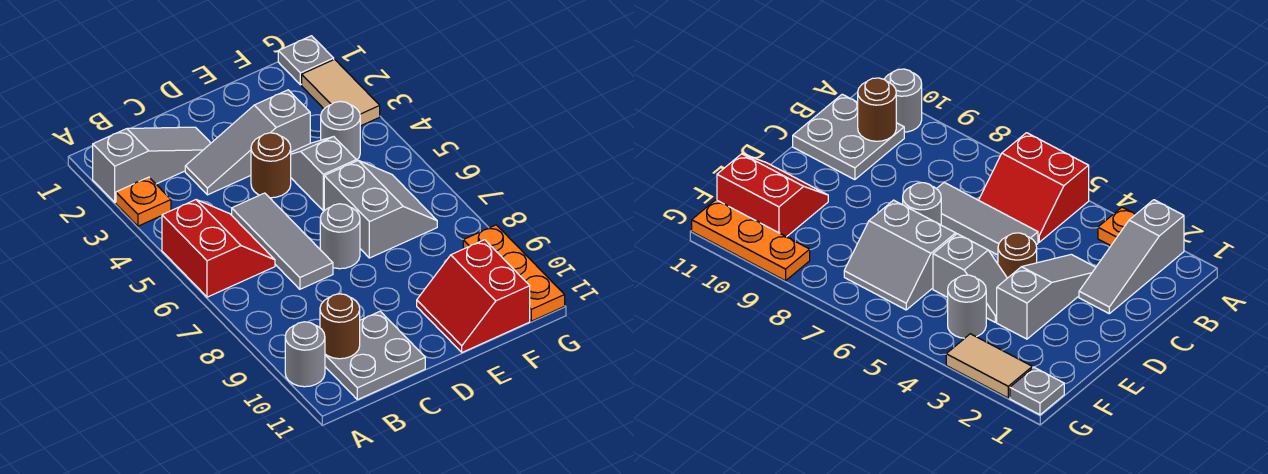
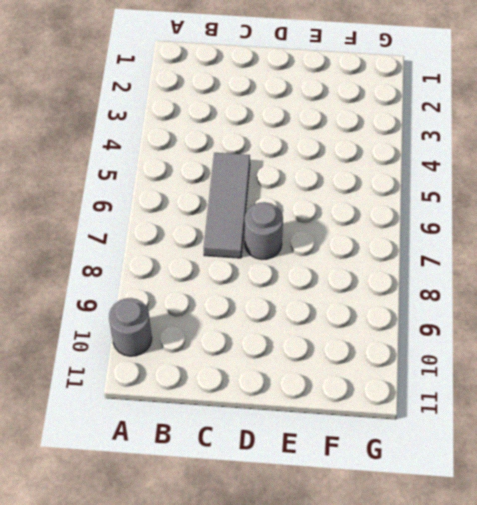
none -> grey slope A2:C2 level 1 top A
none -> orange plate A3 level 1
none -> red slope A5:B6 level 1 top A

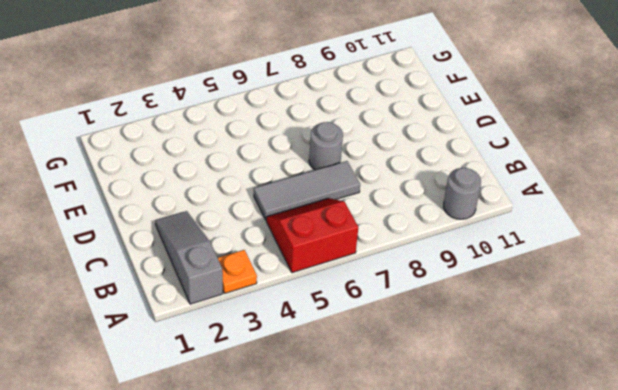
none -> grey plate B10:C11 level 1
none -> grey slope C3:E3 level 1 top E
none -> brown round brick D4 level 1

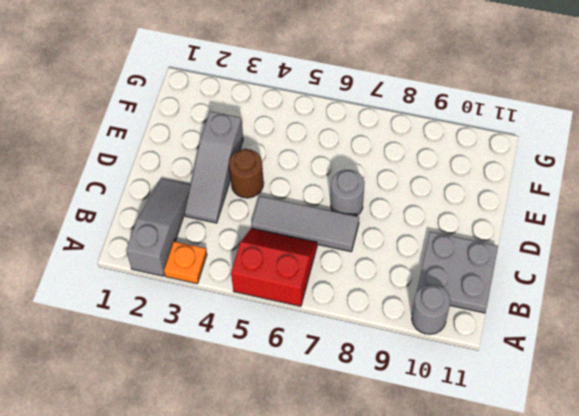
none -> grey slope E4:E5 level 1 top 5
none -> grey slope E6:F7 level 1 top E
none -> red slope E10:F11 level 1 top F

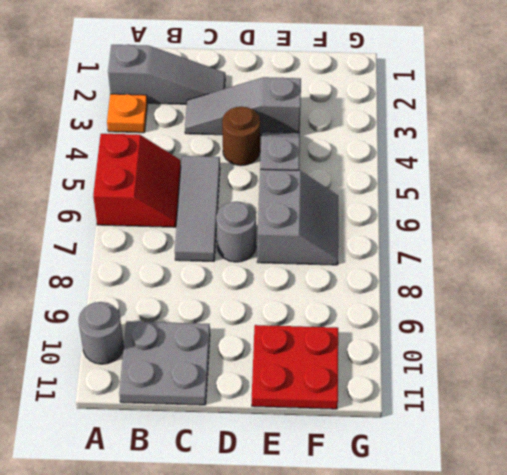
red plate E10:F11 level 1 -> red slope E10:F11 level 1 top F
none -> grey round brick F4 level 1
none -> grey plate G1 level 1
none -> tan tile G2:G3 level 1

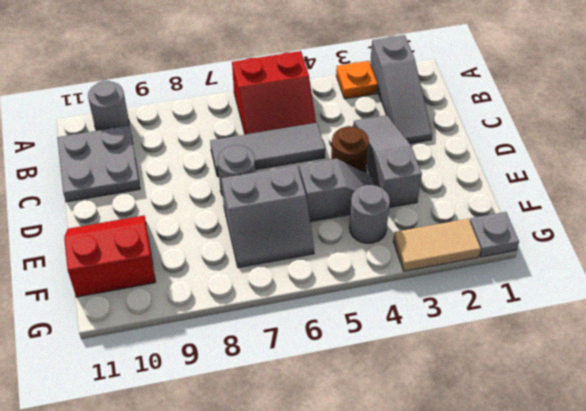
none -> orange plate G9:G11 level 1
none -> brown round brick B10 level 2

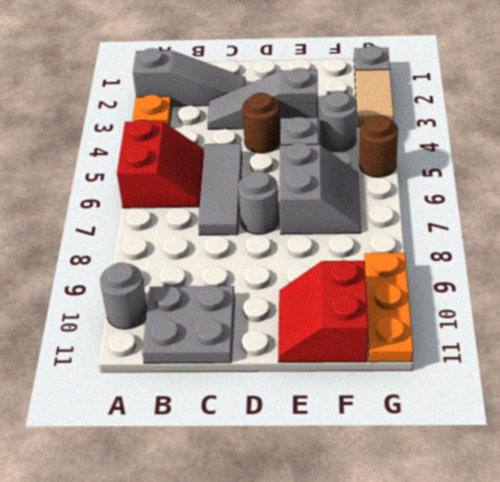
brown round brick G5 level 1 -> brown round brick B10 level 2

